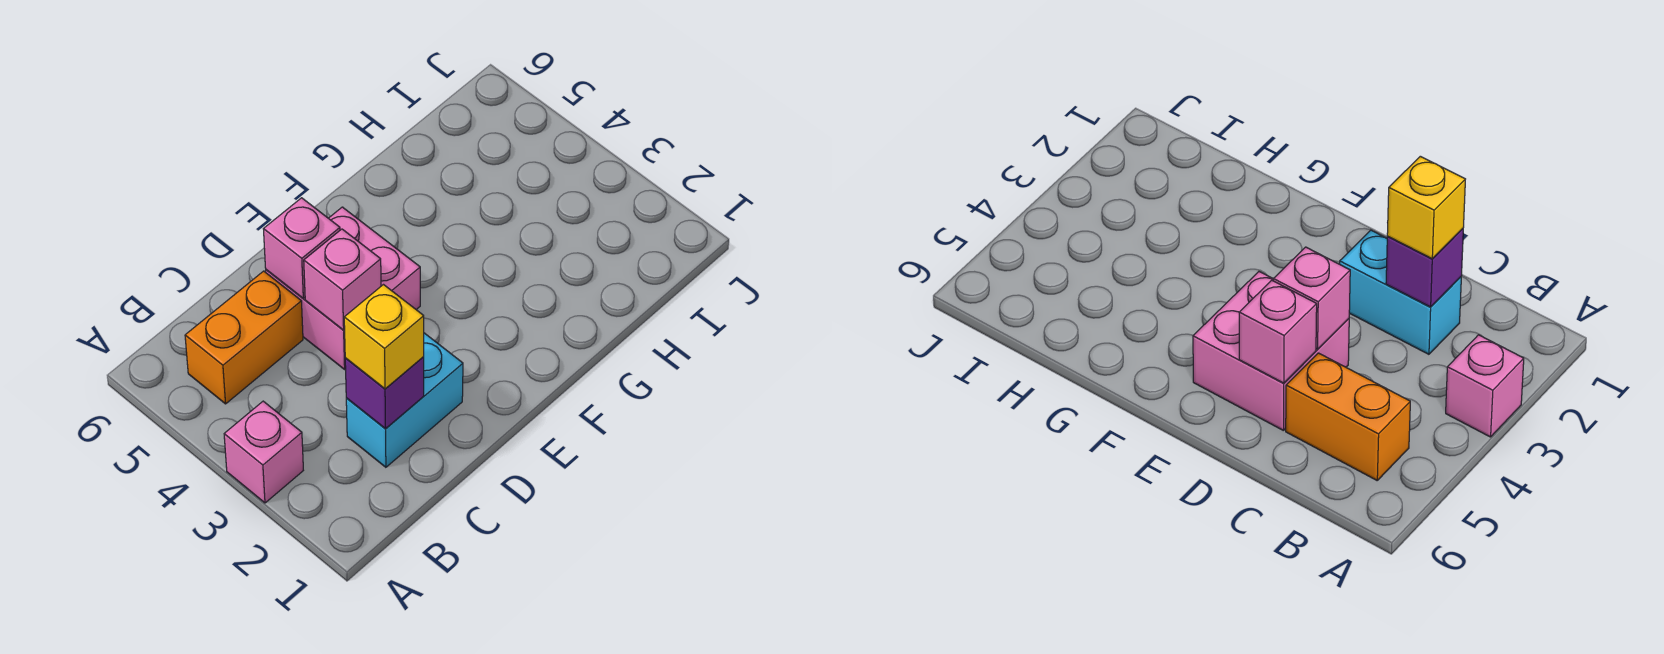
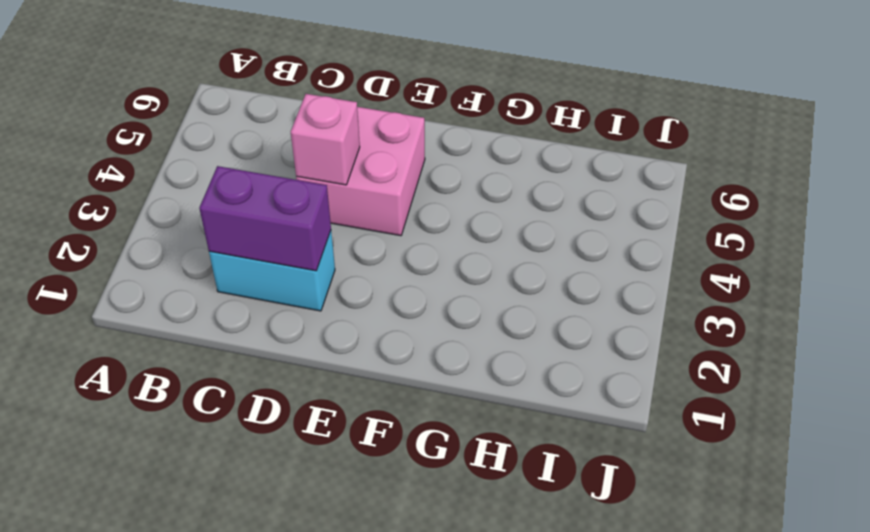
purple brick C2:D2 level 2 -> purple brick C2 level 2
none -> pink brick A3 level 1
none -> orange brick B5:C5 level 1

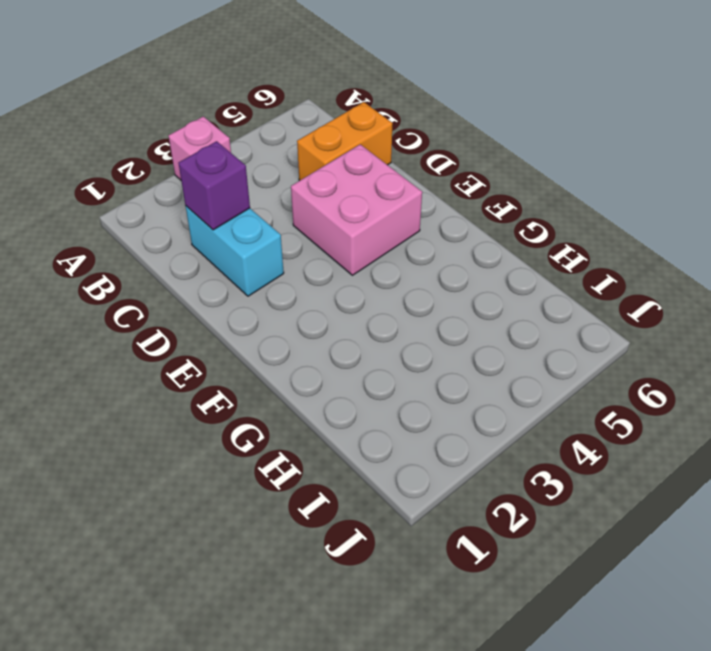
orange brick C5:C6 level 1 -> orange brick B5:C5 level 1
none -> pink brick D4 level 2
none -> pink brick D5 level 2

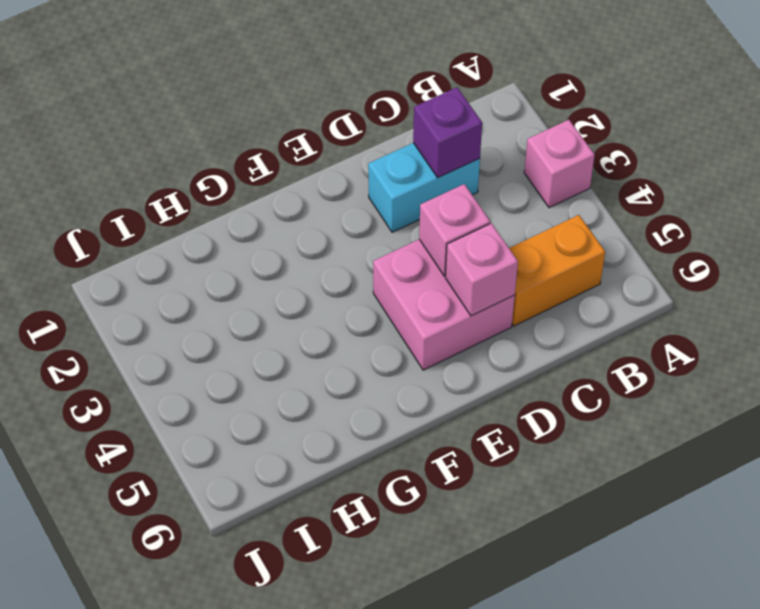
none -> yellow brick C2 level 3

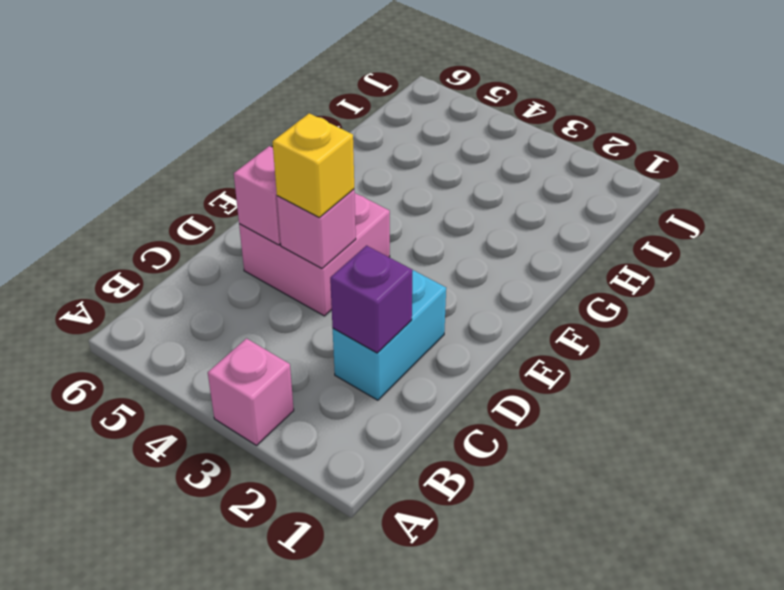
yellow brick D4 level 3 -> yellow brick C2 level 3
none -> orange brick B5:C5 level 1

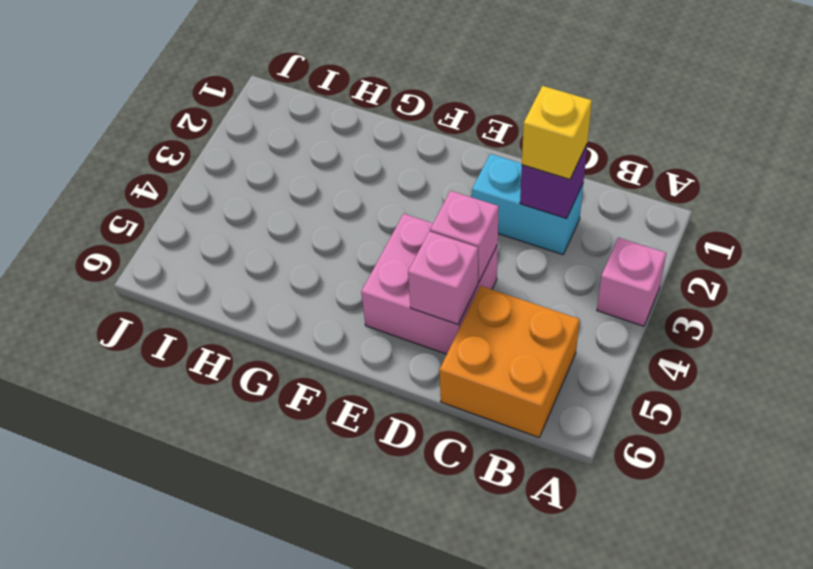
orange brick B5:C6 level 1 -> orange brick B5:C5 level 1

